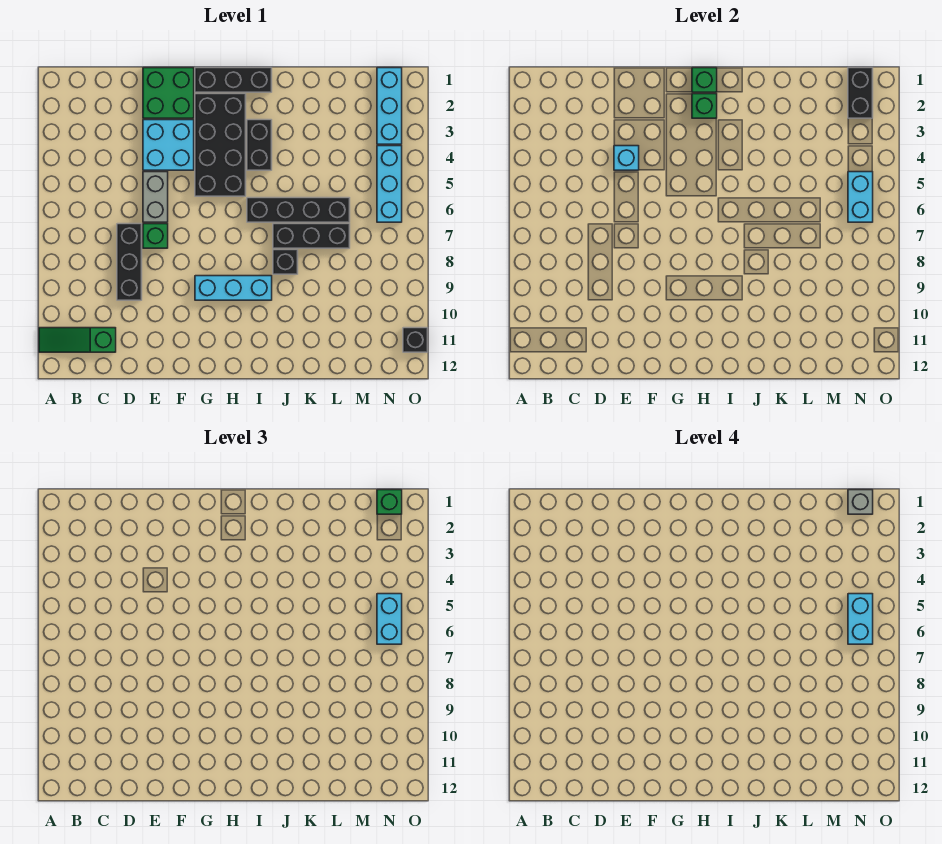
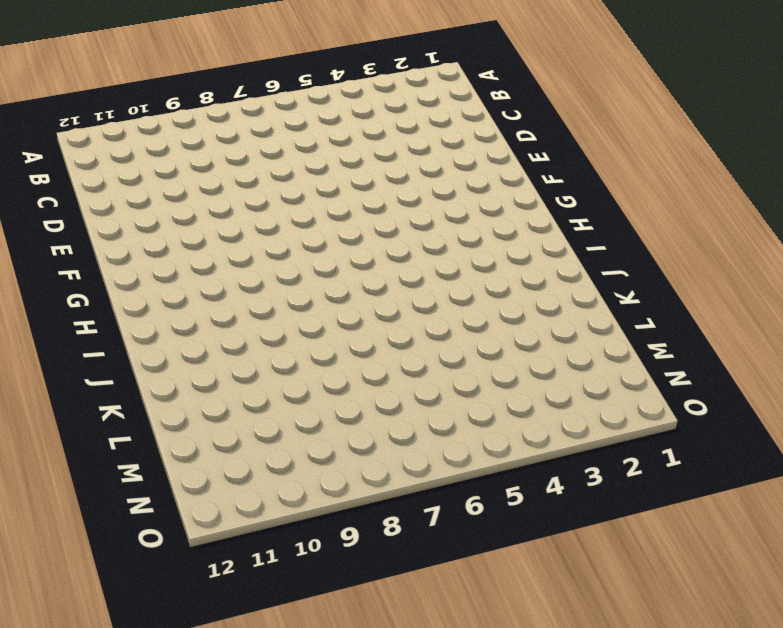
none -> green slope A11:C11 level 1 top C
none -> black brick D7:D9 level 1
none -> green brick E1:F2 level 1

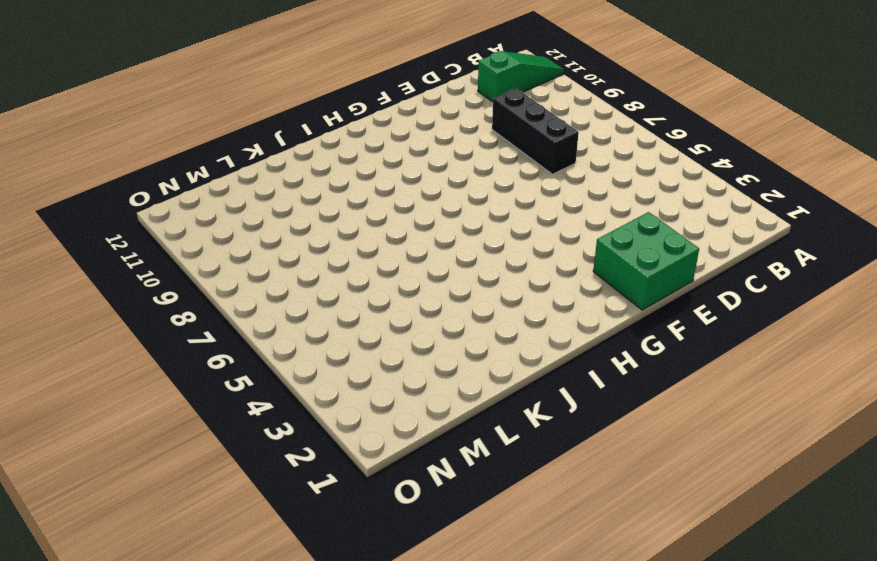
none -> cyan brick E3:F4 level 1
none -> grey brick E5:E6 level 1
none -> green brick E7 level 1

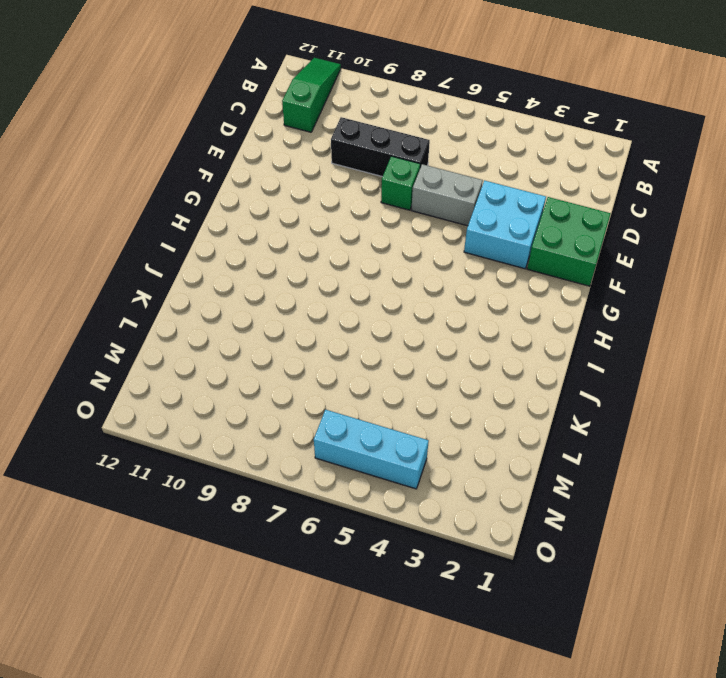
none -> black brick G1:I1 level 1
none -> black brick G2:H5 level 1
none -> cyan brick G9:I9 level 1

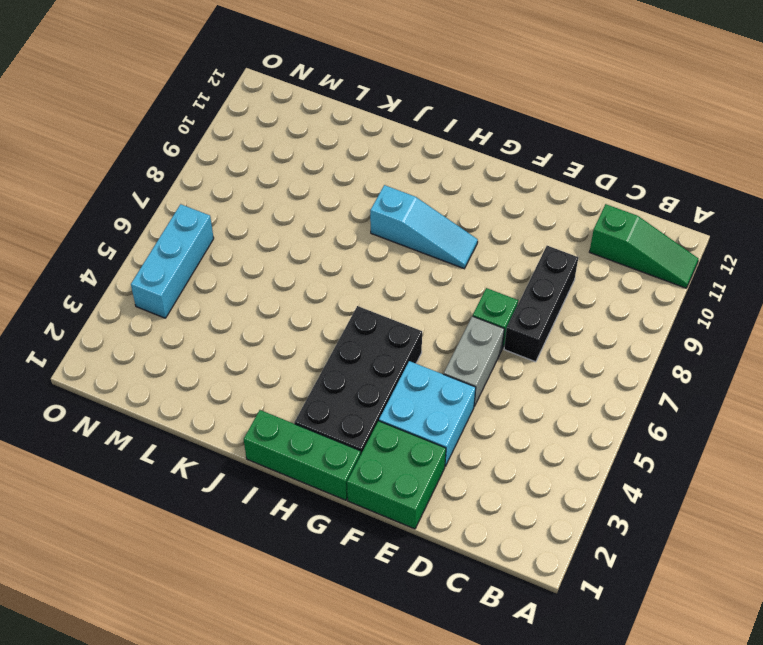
green brick G1:I1 level 1 -> black brick G1:I1 level 1
cyan slope G9:I9 level 1 top I -> cyan brick G9:I9 level 1
none -> black brick I3:I4 level 1
none -> black brick I6:L6 level 1
none -> black brick J7:L7 level 1

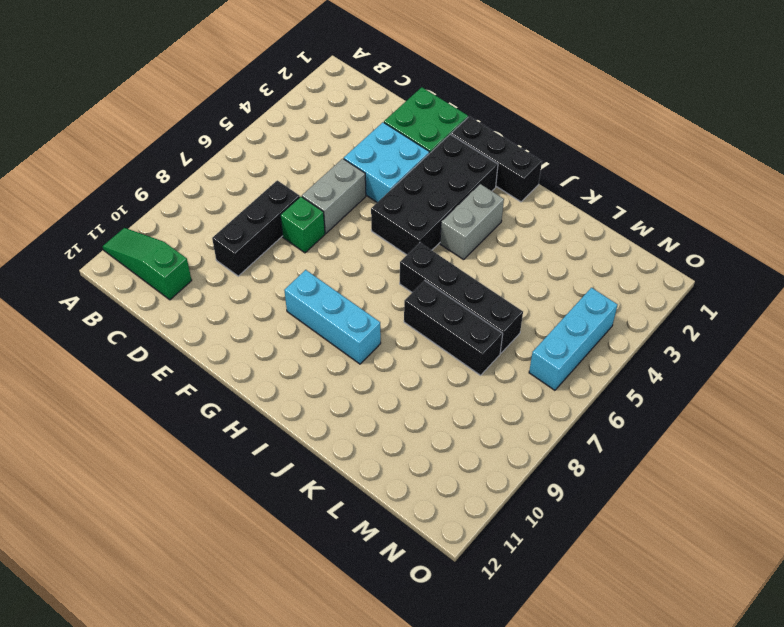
grey brick I3:I4 level 1 -> black brick I3:I4 level 1
none -> black brick J8 level 1
none -> cyan brick N1:N3 level 1
none -> black brick O11 level 1

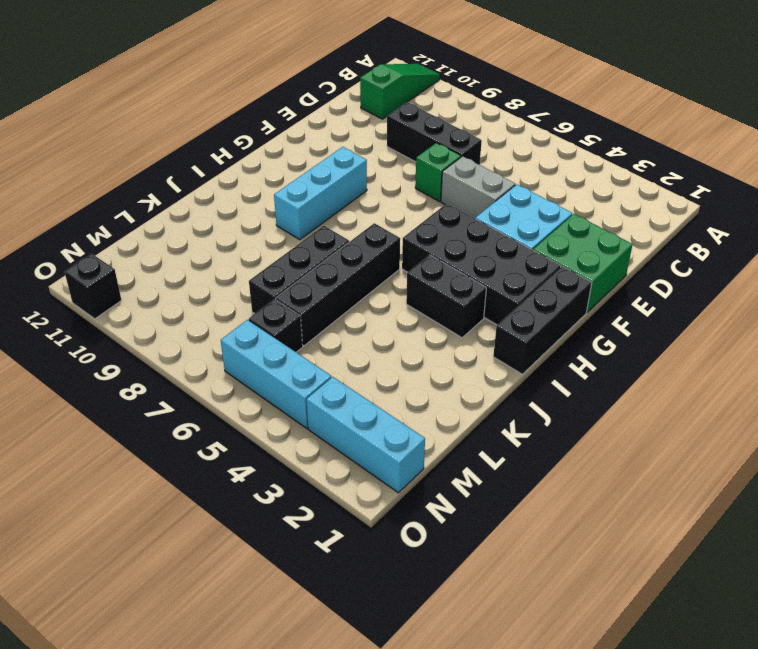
black brick M6 level 1 -> black brick J8 level 1
none -> cyan brick E4 level 2
none -> green brick H1 level 2
none -> green brick H2 level 2

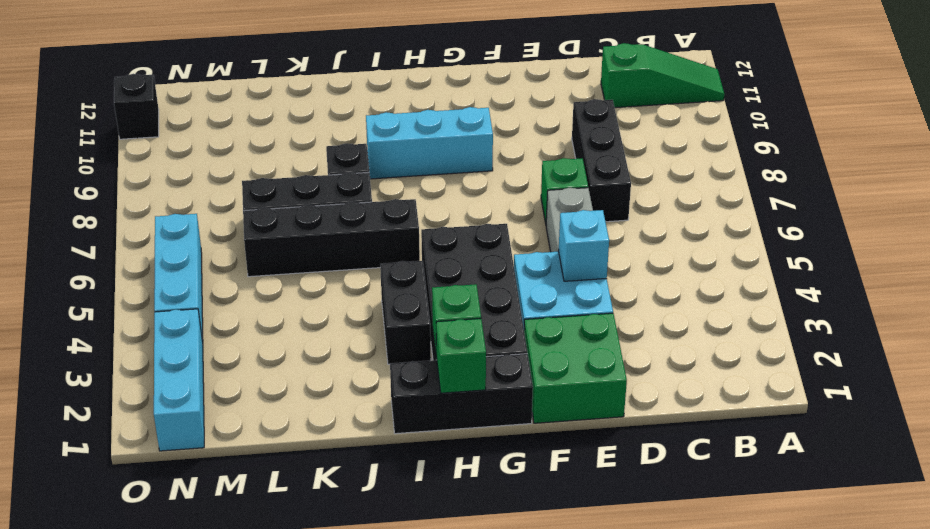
none -> black brick N1:N2 level 2
none -> cyan brick N5:N6 level 2
none -> green brick N1 level 3

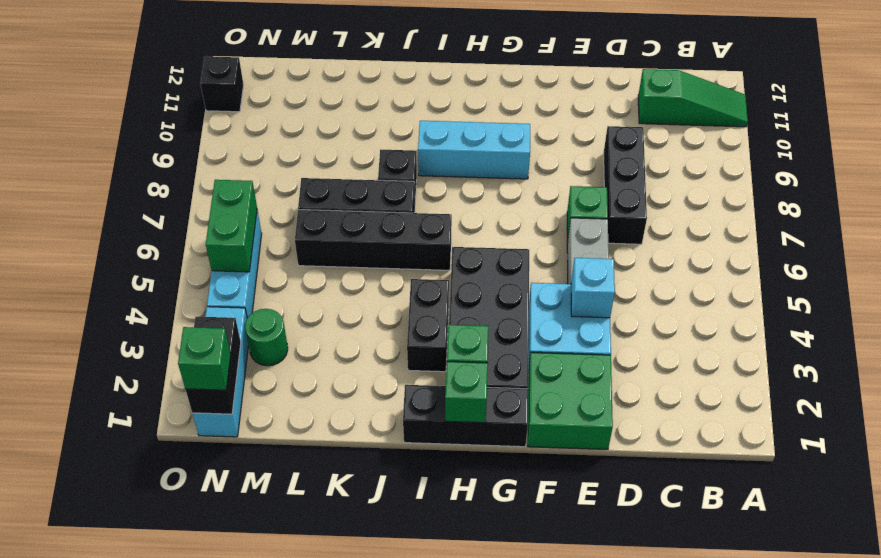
green round brick M3 level 1 -> none
green brick N5:N6 level 2 -> cyan brick N5:N6 level 2
none -> cyan brick N5:N6 level 3
none -> grey brick N1 level 4
none -> cyan brick N5:N6 level 4

